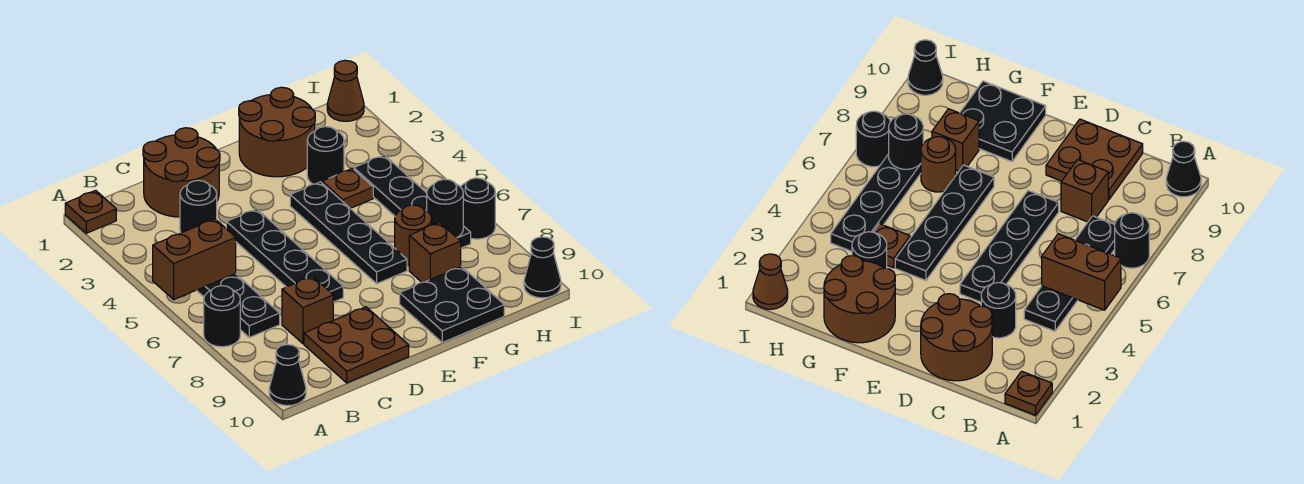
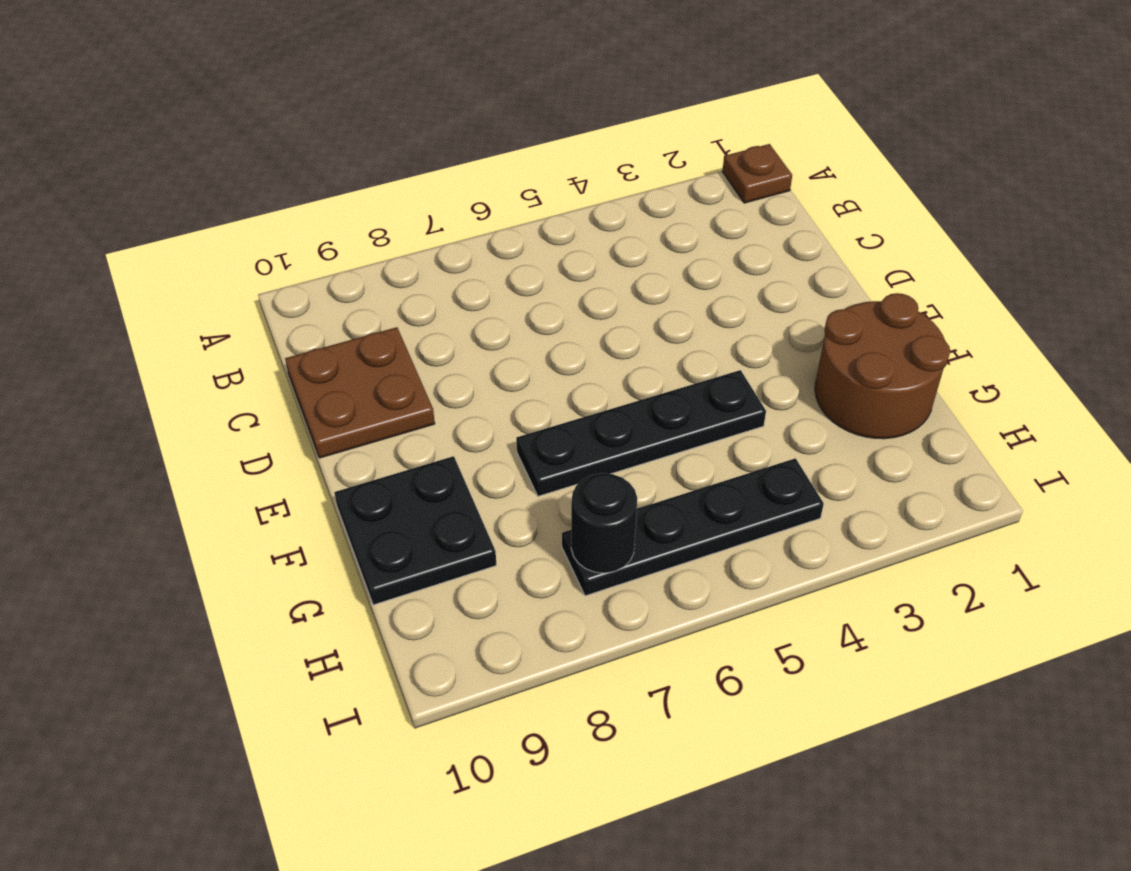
none -> black round brick A7 level 1
none -> black cone A10 level 1
none -> black plate B4:B7 level 1

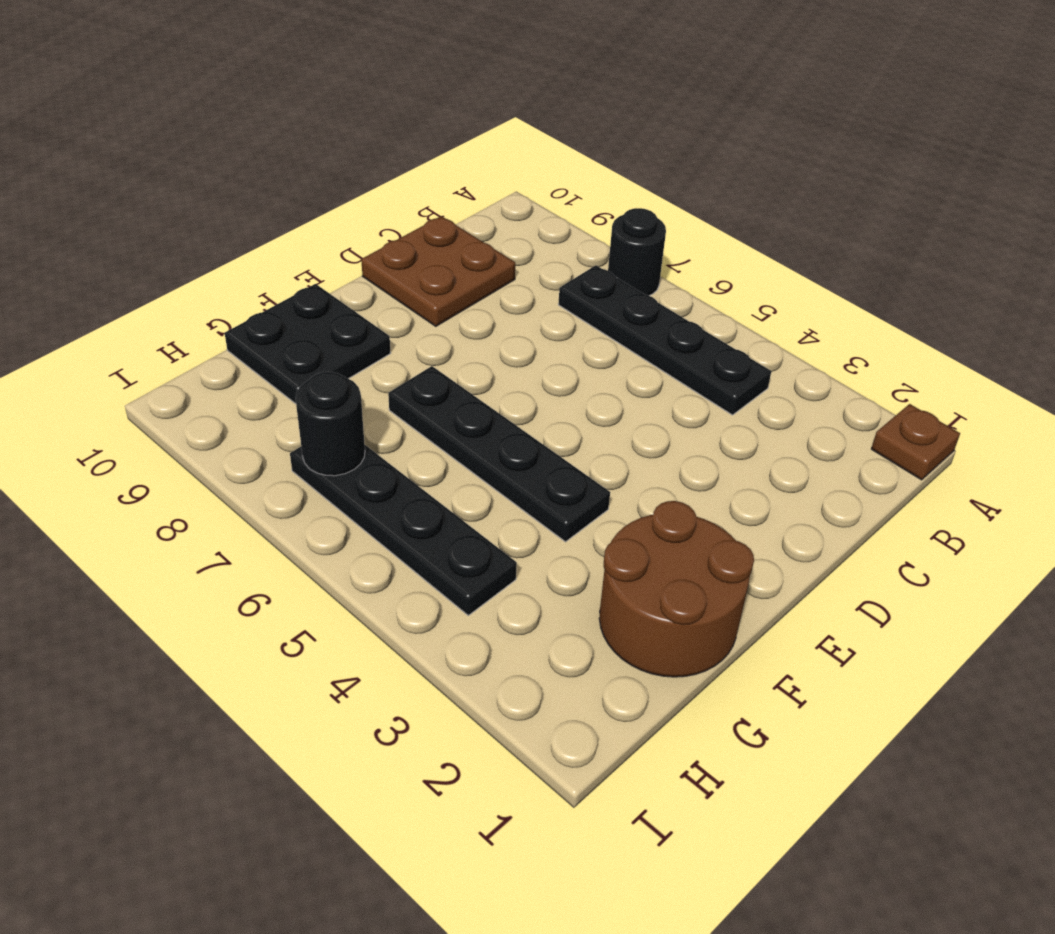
none -> black cone A10 level 1
none -> brown round brick C1:D2 level 1
none -> black round brick C3 level 1

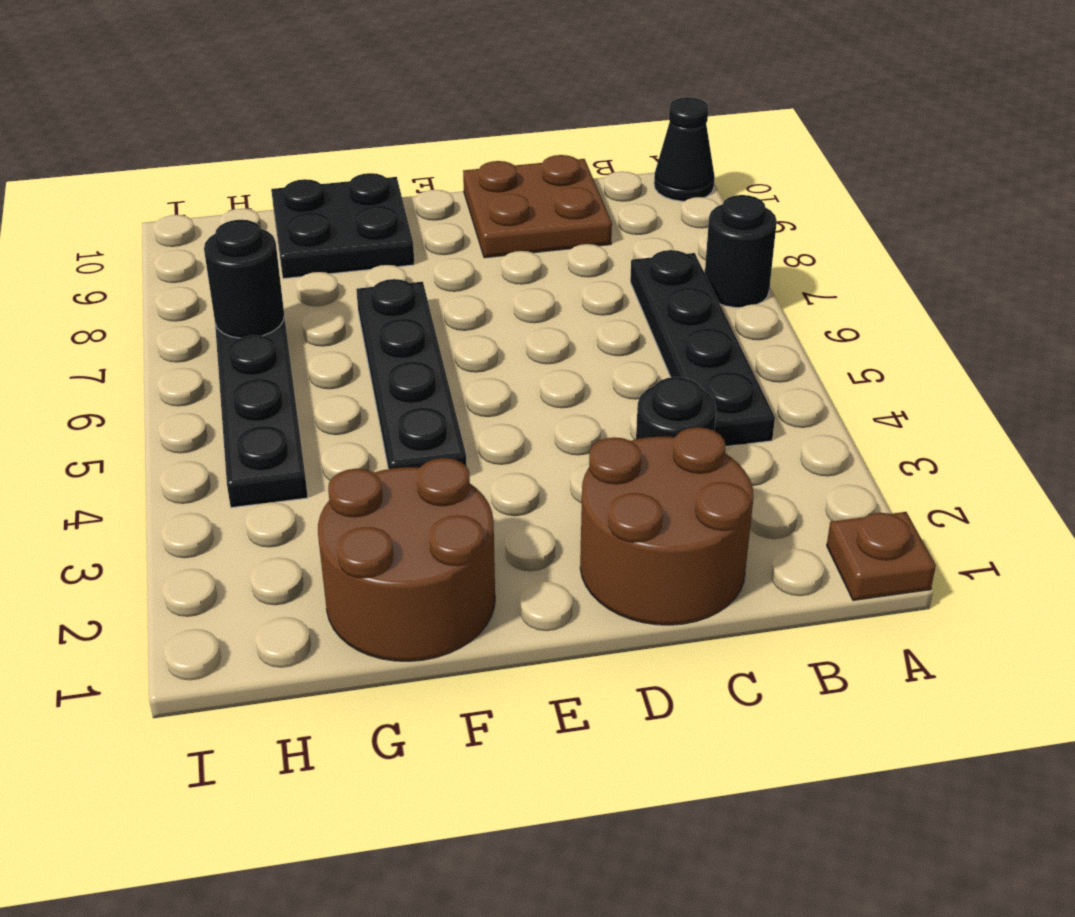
none -> brown brick C8 level 1
none -> black plate D4:D7 level 1
none -> black round brick G3 level 1

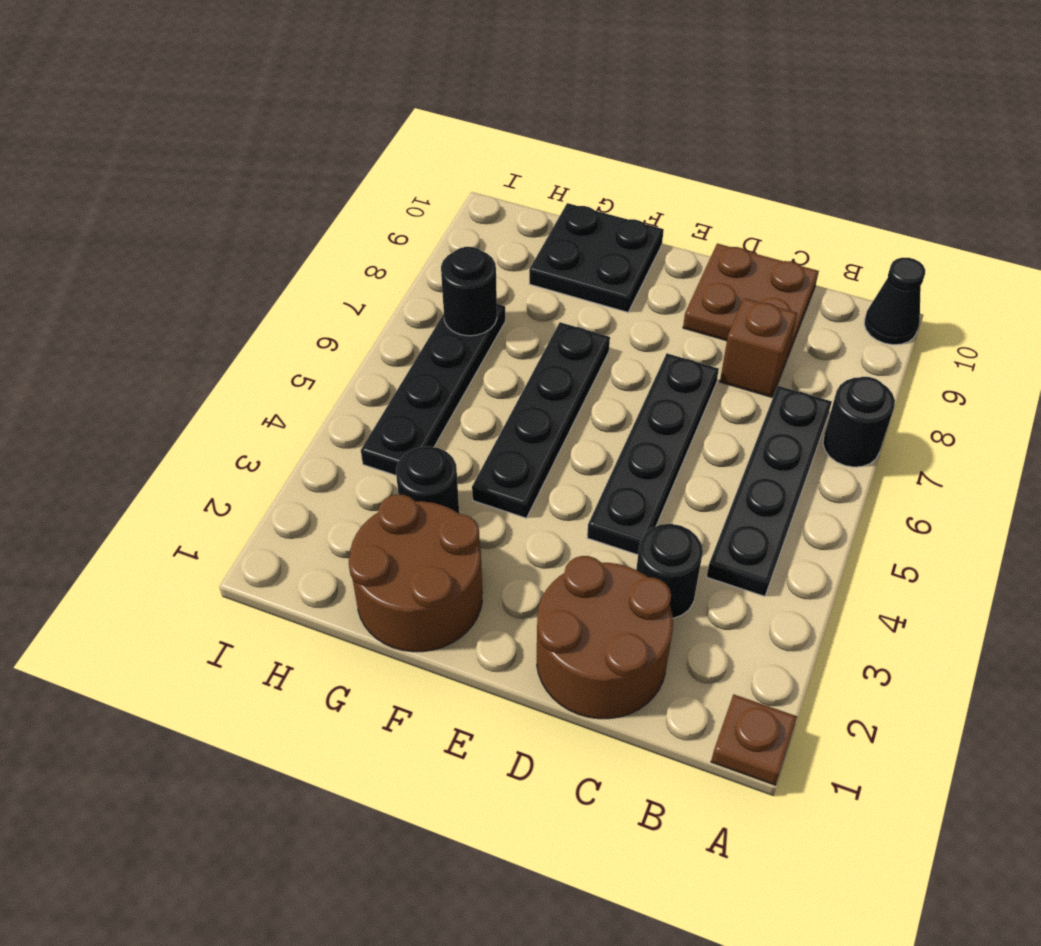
none -> brown plate G4 level 1
none -> brown round brick G7 level 1
none -> brown brick G8 level 1

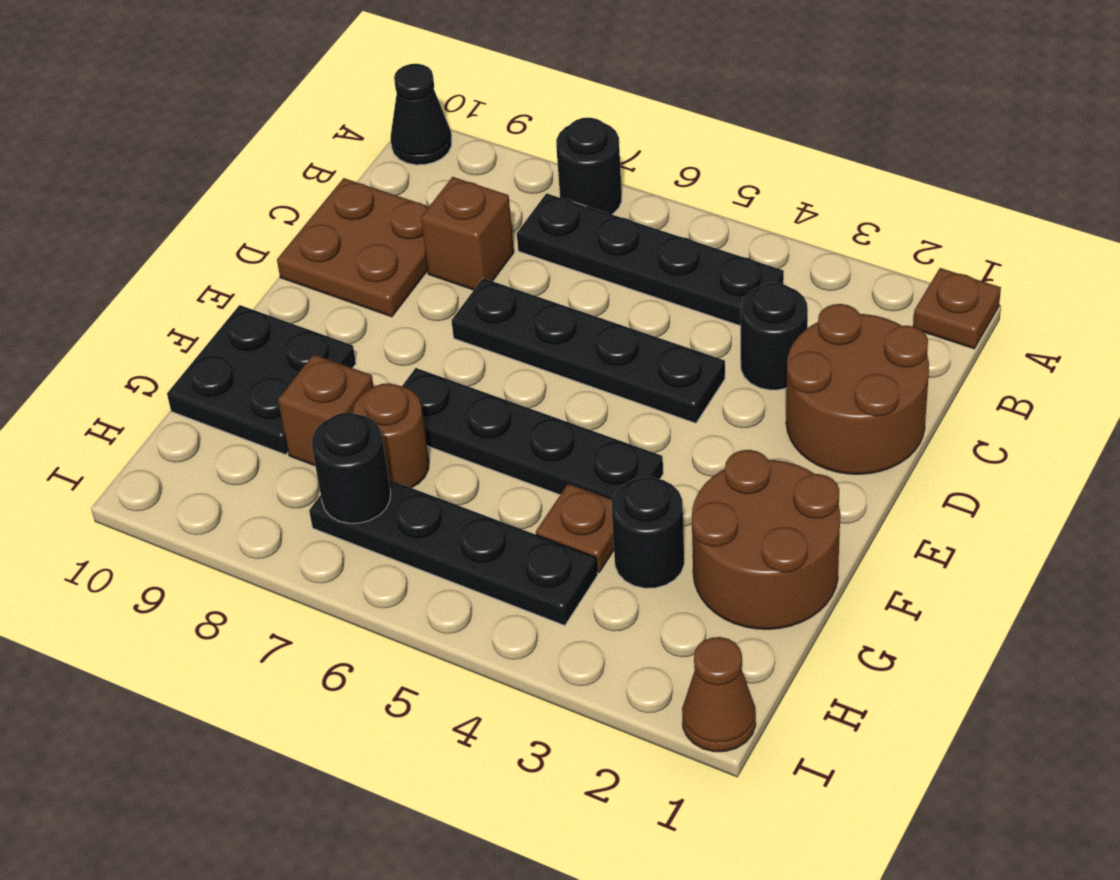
none -> black round brick I7 level 1
none -> black cone I10 level 1
none -> brown brick A5:B5 level 2

